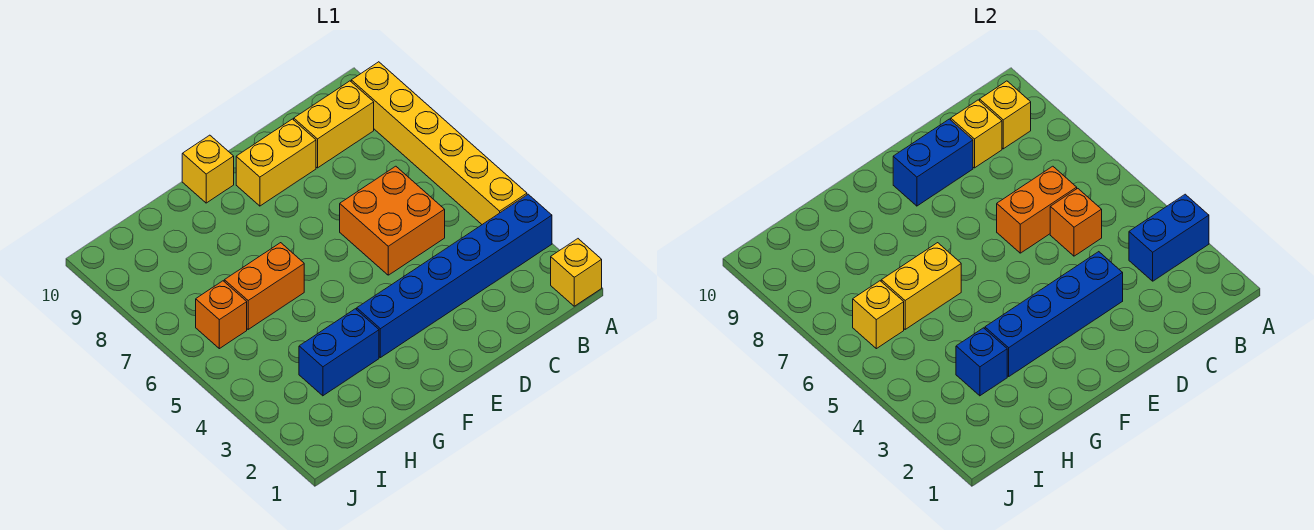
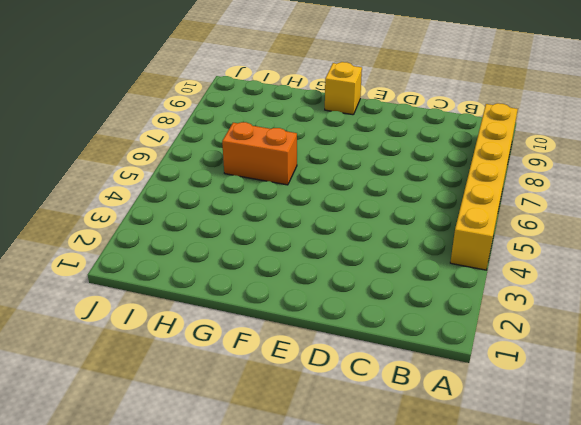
none -> yellow brick A1 level 1
none -> blue brick A3:F3 level 1
none -> yellow brick B9:C9 level 1

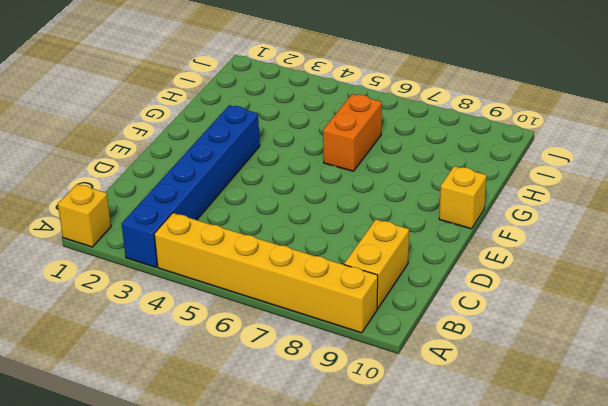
none -> orange brick C5:D6 level 1
none -> yellow brick D9:E9 level 1
none -> blue brick G3:H3 level 1

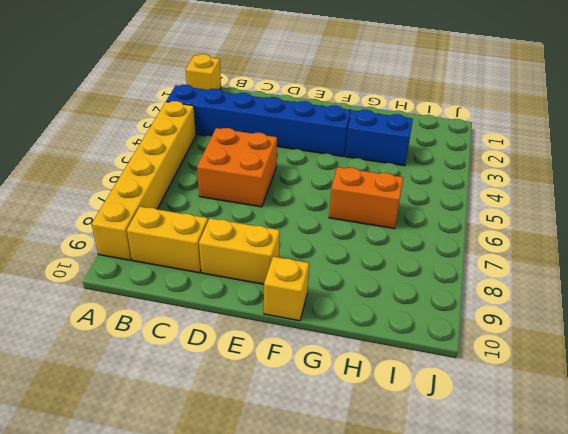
none -> orange brick I6 level 1
none -> blue brick A3:B3 level 2
none -> yellow brick B9 level 2

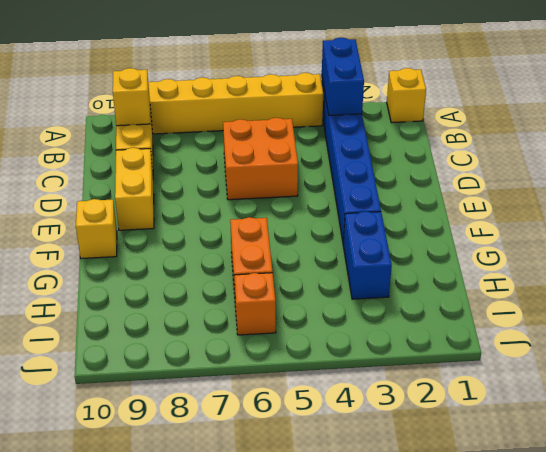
none -> orange brick C5 level 2
none -> orange brick C6:D6 level 2
none -> yellow brick C9 level 2

